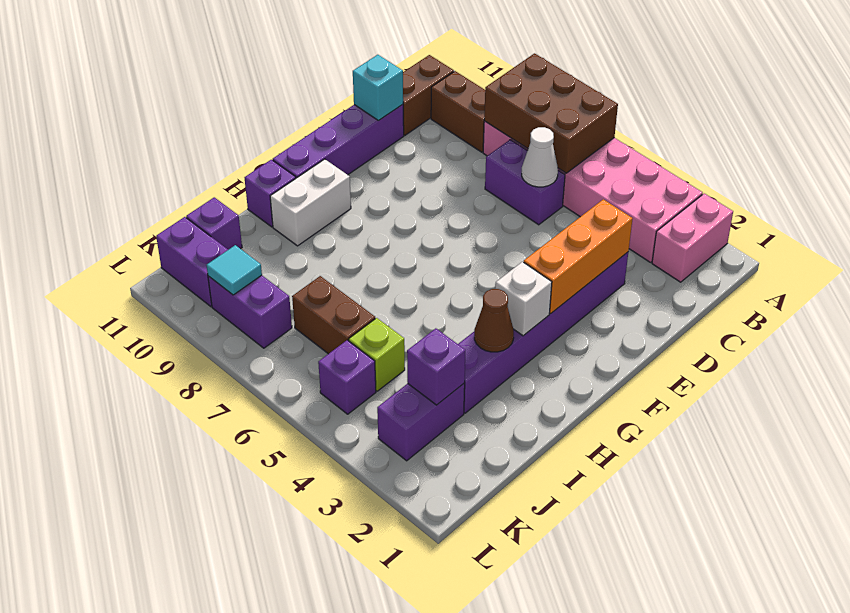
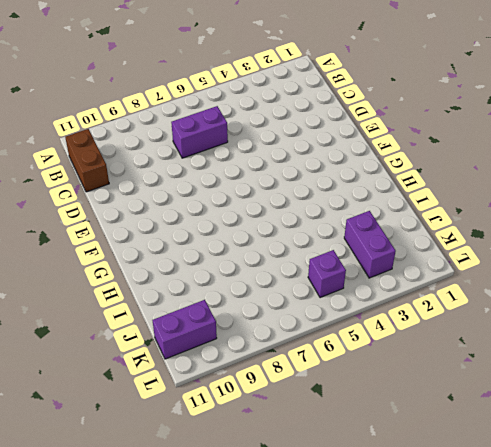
none -> pink brick A2:B2 level 1
none -> pink brick A3:B8 level 1
none -> brown brick B9:B10 level 1

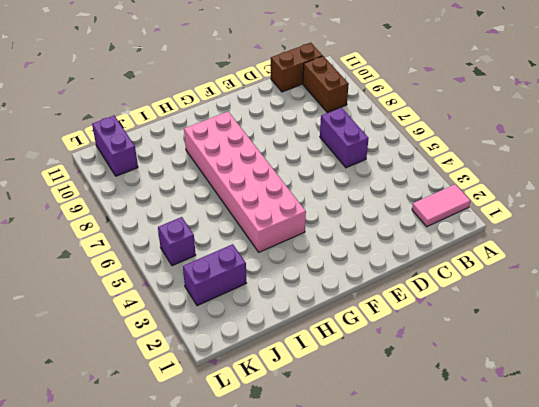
pink tile A2:B2 level 1 -> pink brick A2:B2 level 1
pink brick G4:H9 level 1 -> pink brick A3:B8 level 1
none -> purple brick D3:I3 level 1
none -> purple brick D11:G11 level 1
none -> white brick G10:H10 level 1

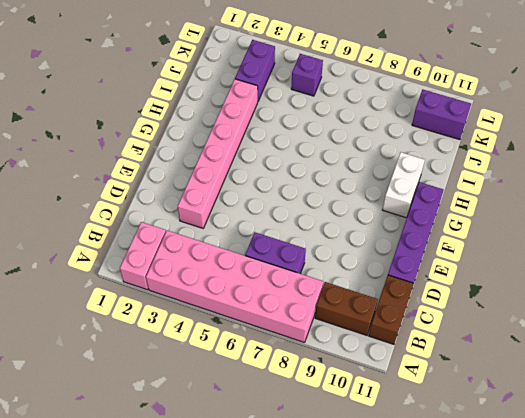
pink brick D3:I3 level 1 -> purple brick D3:I3 level 1
none -> purple brick H11 level 1
none -> lime brick J5 level 1
none -> brown brick J6:J7 level 1

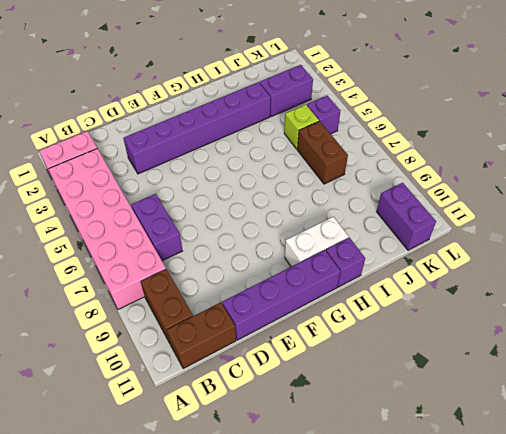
none -> purple brick J11 level 1
none -> purple brick K8:K9 level 1
none -> brown brick A6:B8 level 2

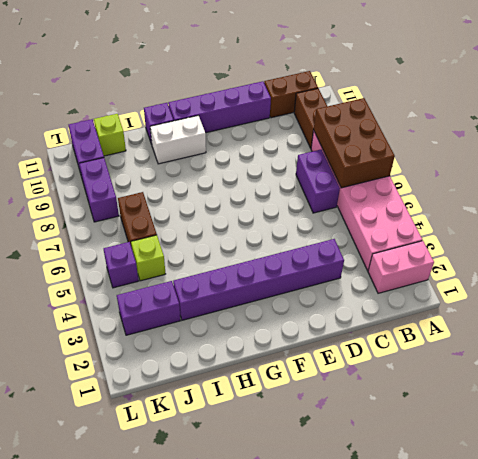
lime brick J11 level 1 -> purple brick J11 level 1
none -> white cone C6 level 2
none -> orange brick D3:F3 level 2
none -> cyan brick D11 level 2

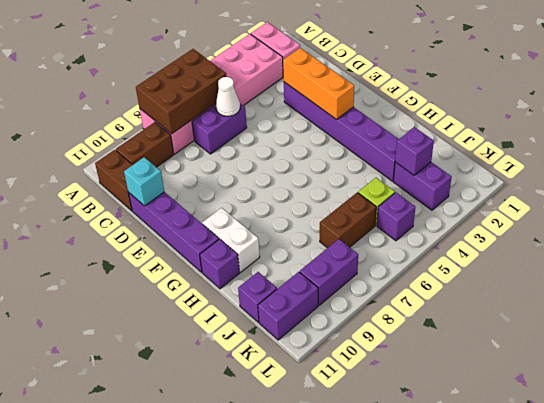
none -> white brick G3 level 2
none -> brown cone H3 level 2
none -> cyan tile K9 level 2

